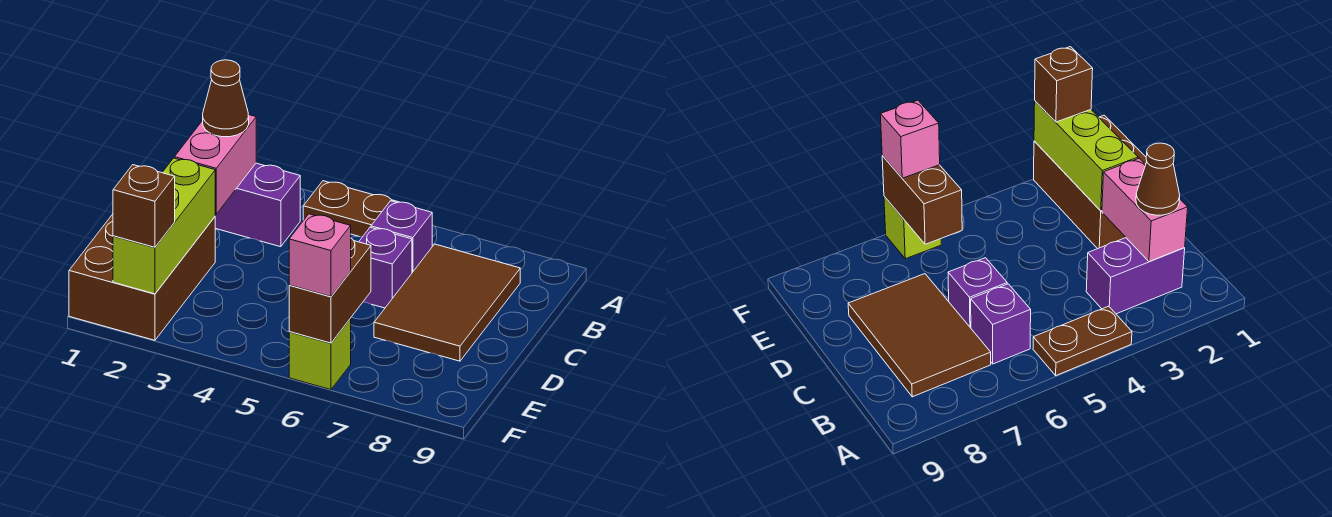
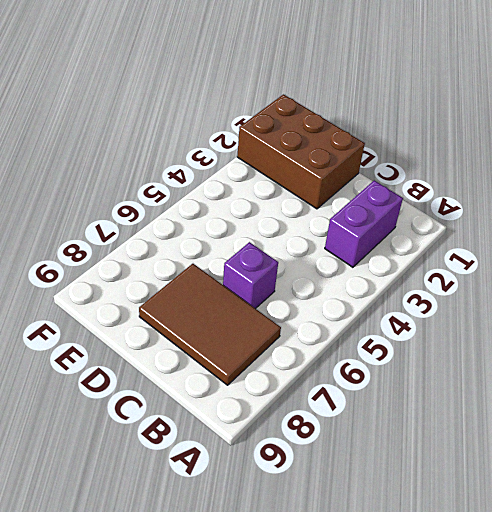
none -> brown plate A4:A5 level 1
none -> purple brick B6 level 1
none -> lime brick F6 level 1

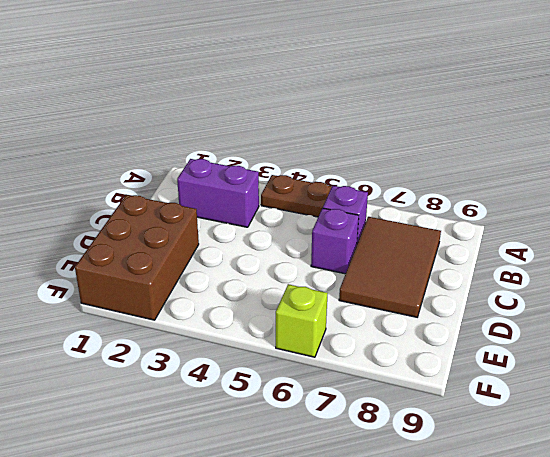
none -> pink brick B2:C2 level 2
none -> lime brick D2:F2 level 2
none -> brown brick E6:F6 level 2

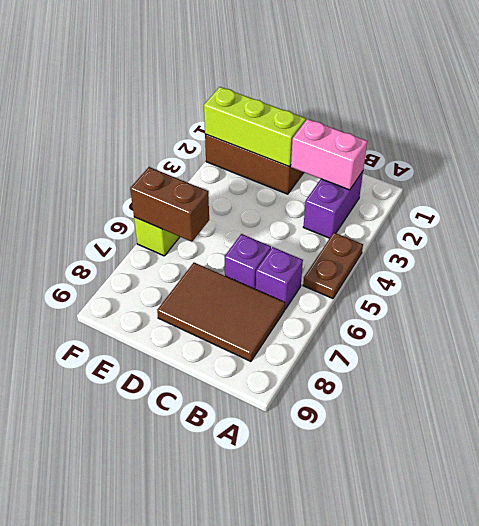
none -> brown cone B2 level 3
none -> brown brick F2 level 3
none -> pink brick F6 level 3

